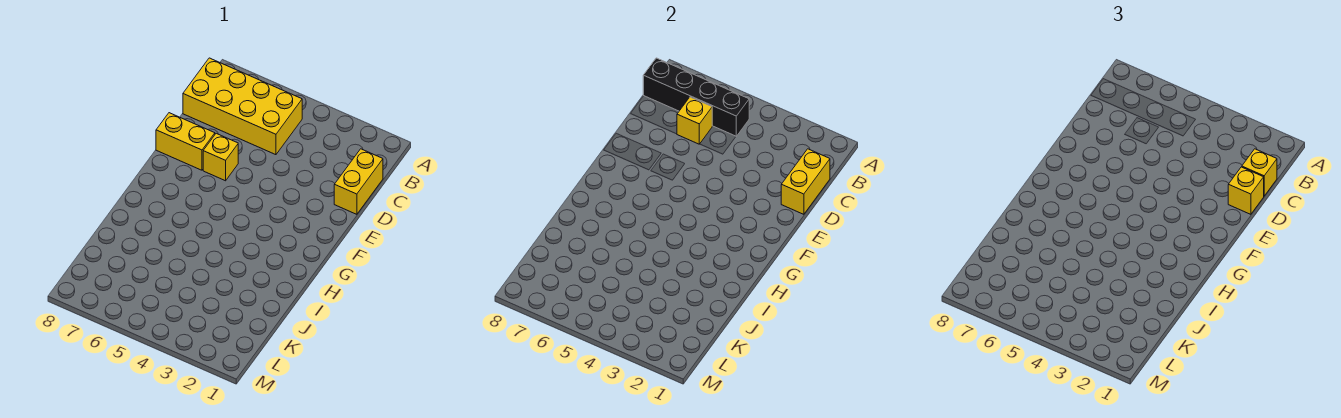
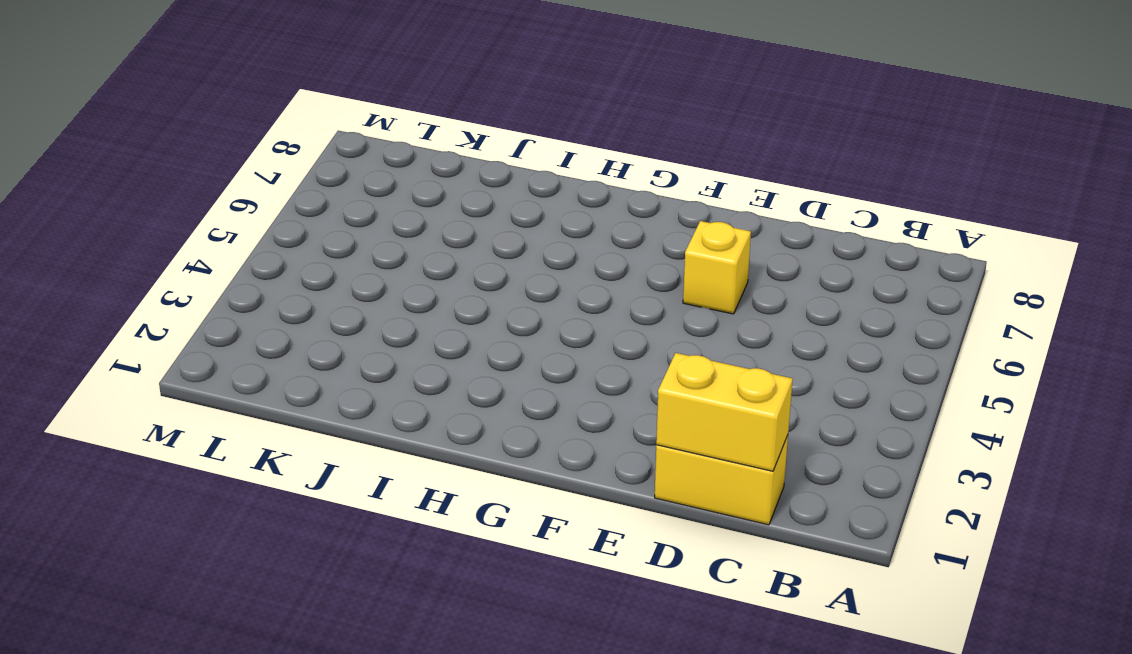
none -> yellow brick B5:C8 level 1
none -> yellow brick E7:E8 level 1

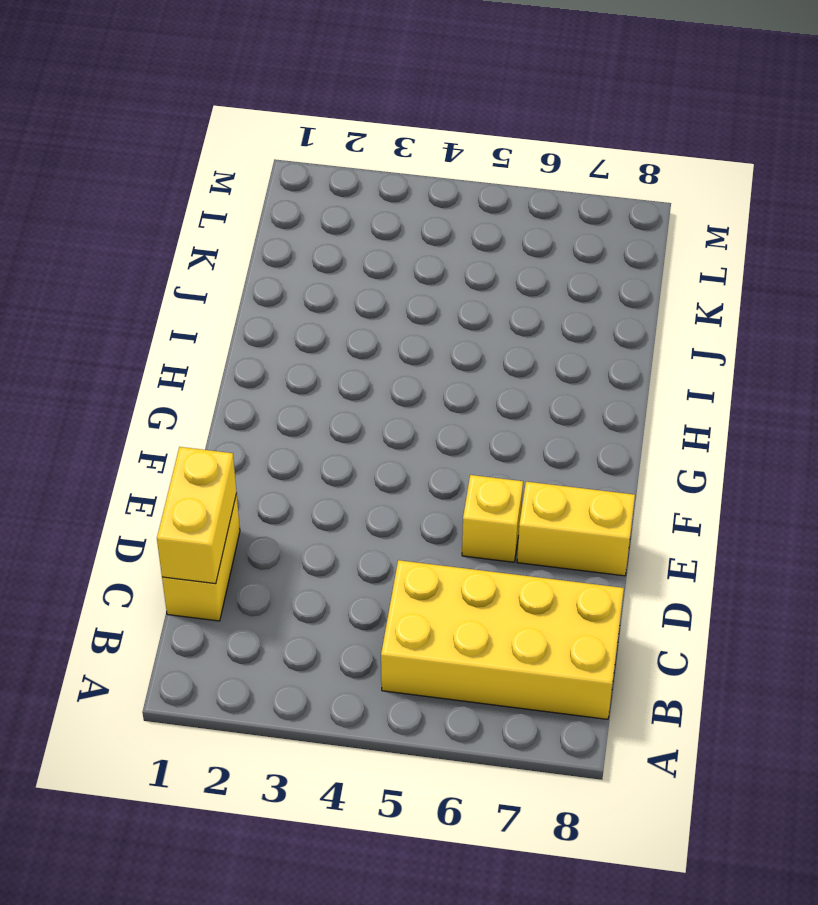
none -> black brick B5:B8 level 2
none -> yellow brick C6 level 2

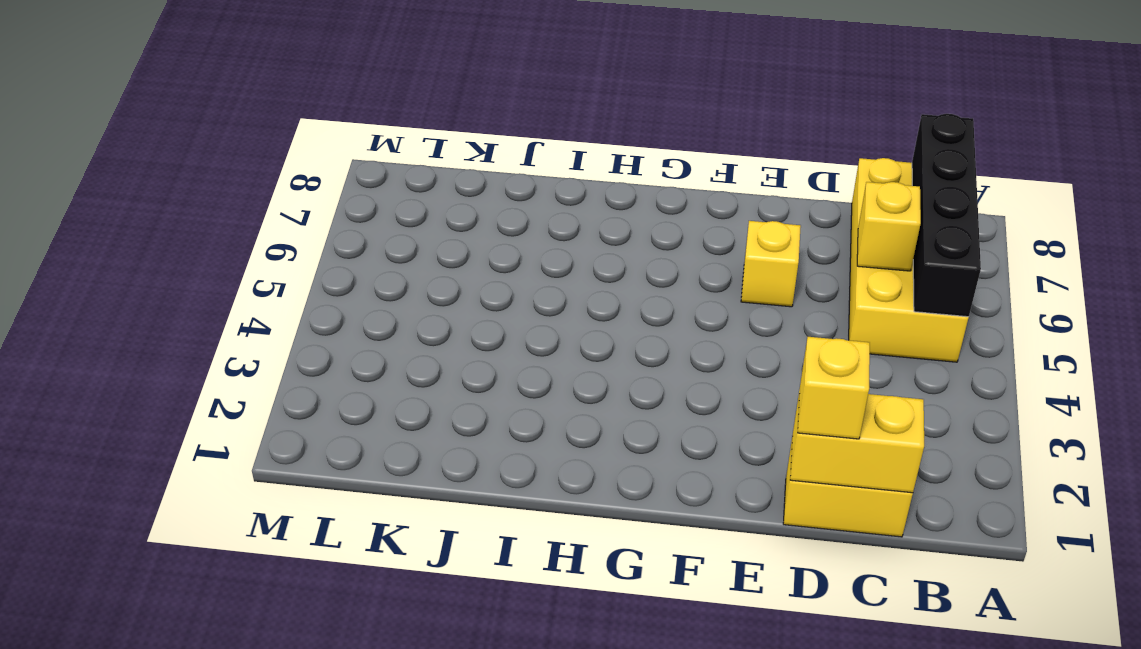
none -> yellow brick E7:E8 level 1
none -> yellow brick C1 level 3

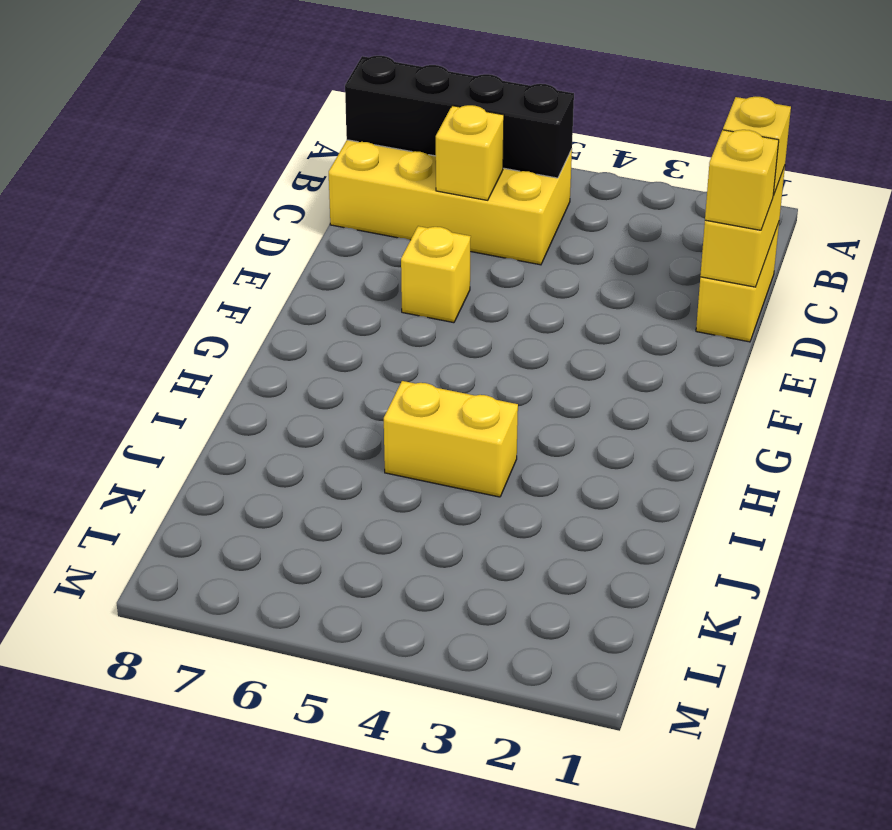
yellow brick I4:I5 level 1 -> yellow brick E7:E8 level 1

